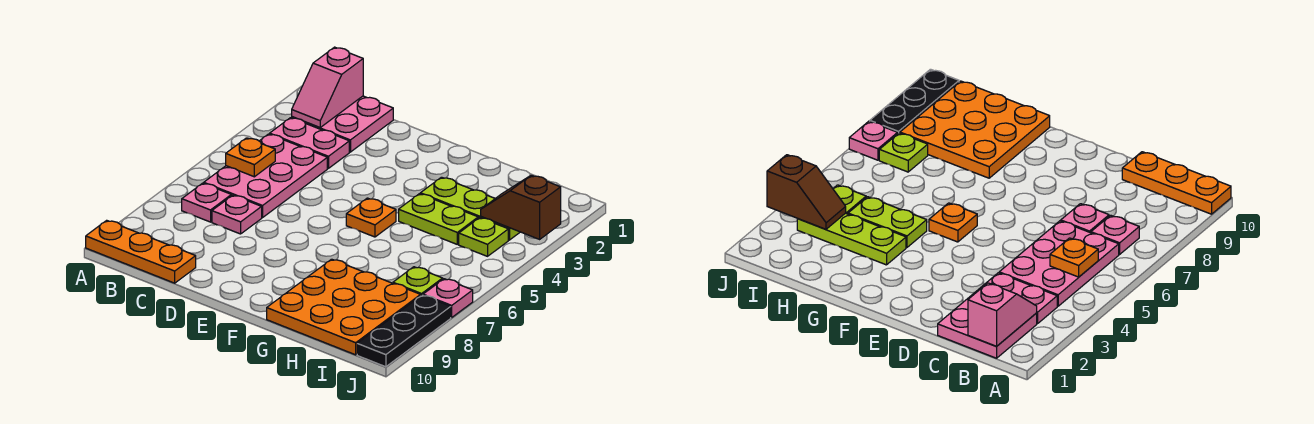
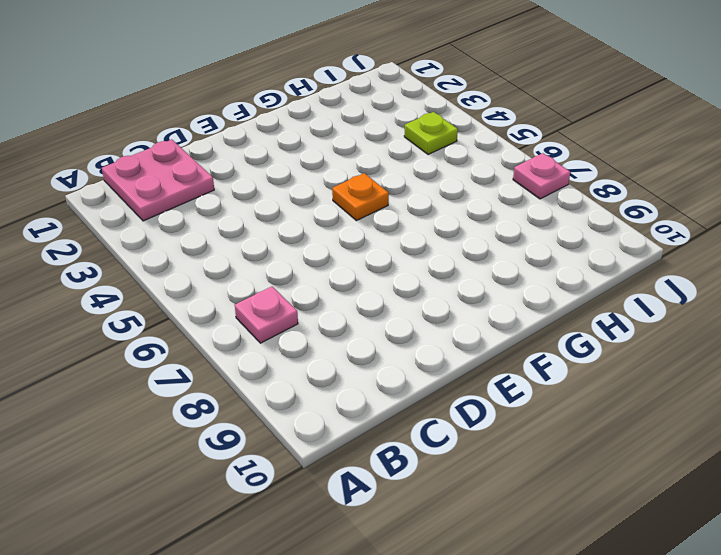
none -> orange plate A10:C10 level 1
none -> pink plate B3:C3 level 1
none -> pink plate B4:C6 level 1

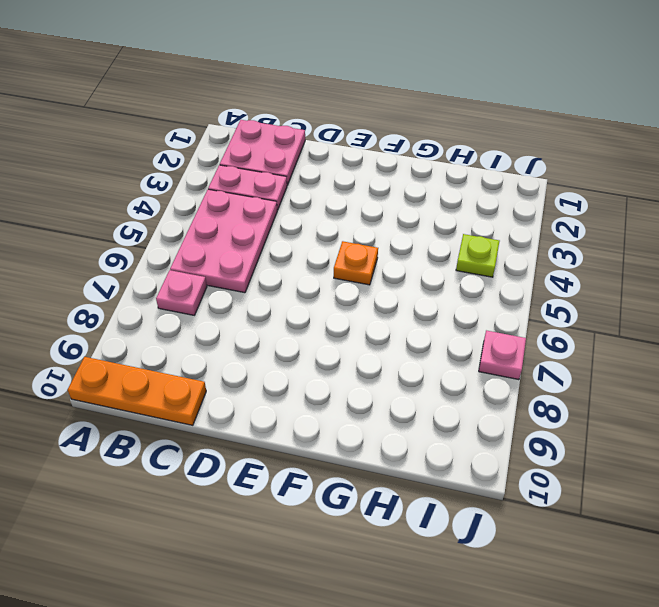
none -> pink plate C7 level 1
none -> lime plate G3:I3 level 1
none -> lime plate G4:H4 level 1

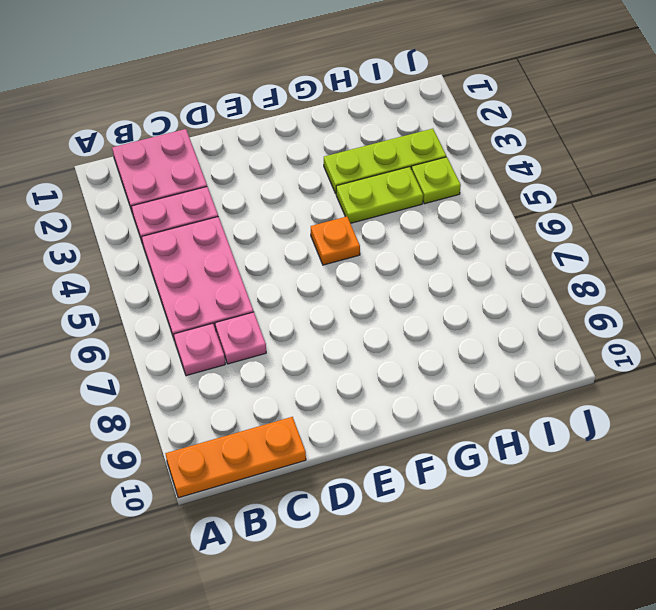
none -> orange plate G8:I10 level 1
none -> lime plate I7 level 1
none -> pink plate J7 level 1

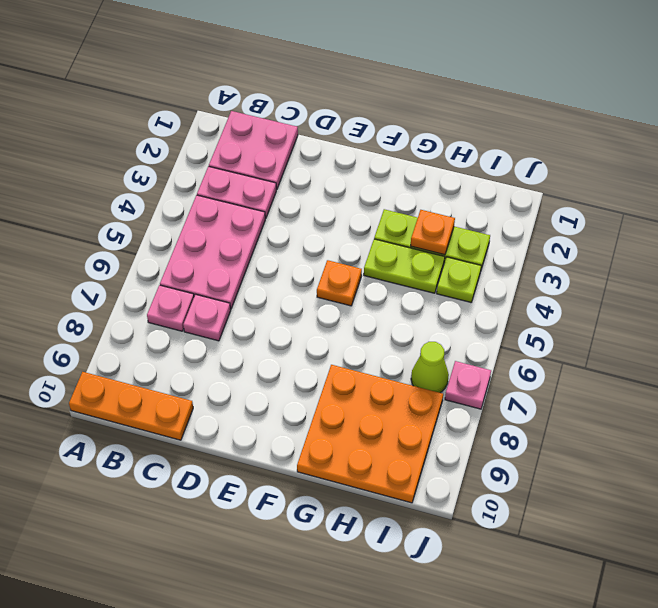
orange plate H3 level 2 -> orange plate B5 level 2
lime cone I7 level 1 -> lime plate I7 level 1
none -> black plate J8:J10 level 1
none -> pink slope B1:B2 level 2 top 1
none -> brown slope I3:J3 level 2 top J

